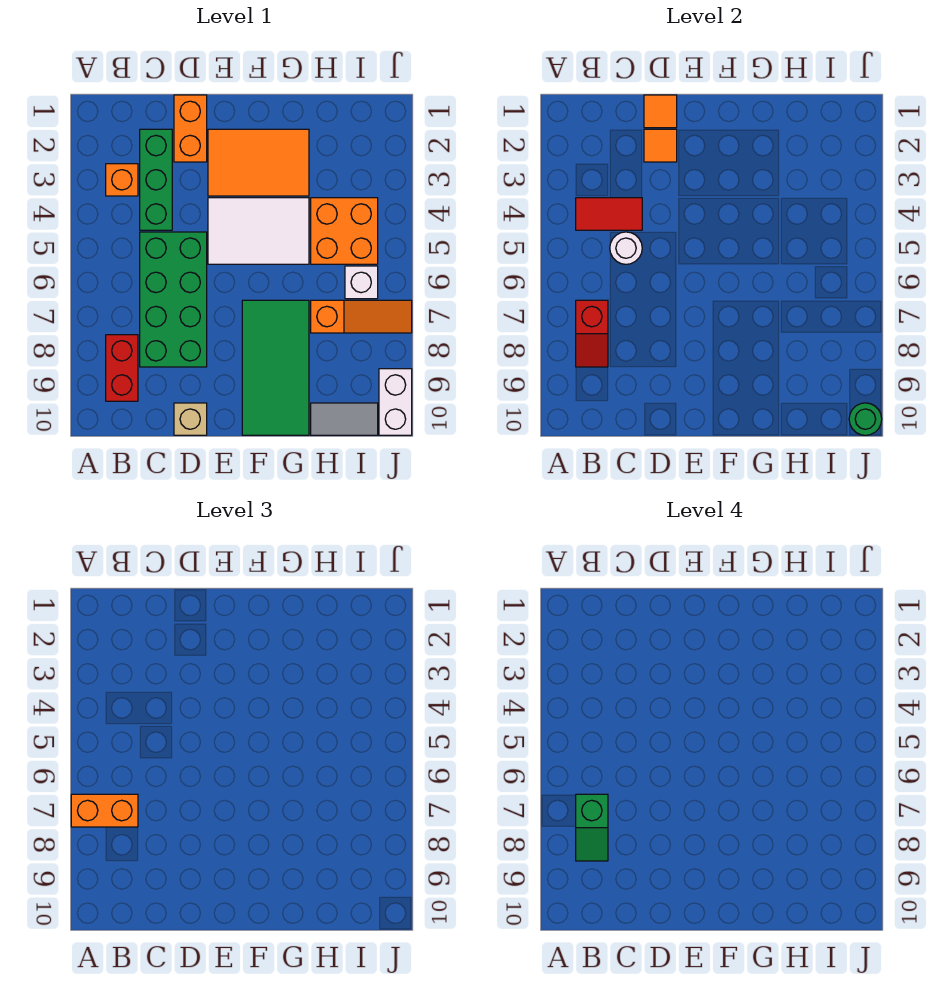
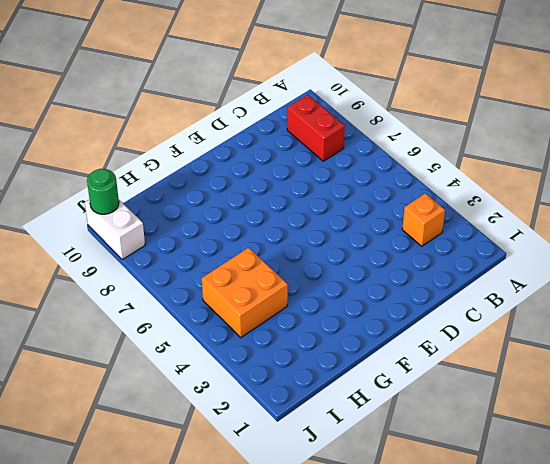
none -> green brick C2:C4 level 1
none -> green brick C5:D8 level 1
none -> orange brick D1:D2 level 1

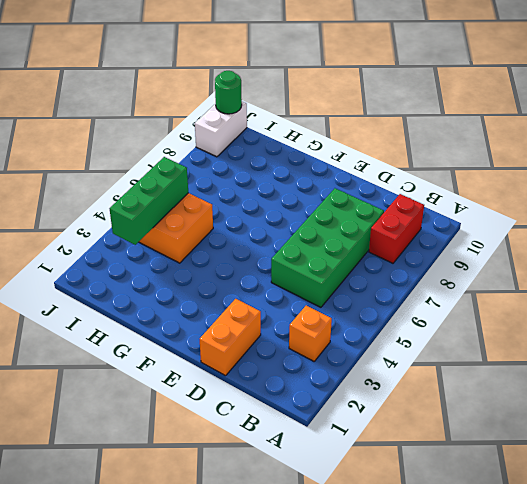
green brick I3:I5 level 2 -> green brick C2:C4 level 1
none -> tan brick D10 level 1
none -> orange tile E2:G3 level 1
none -> white tile E4:G5 level 1

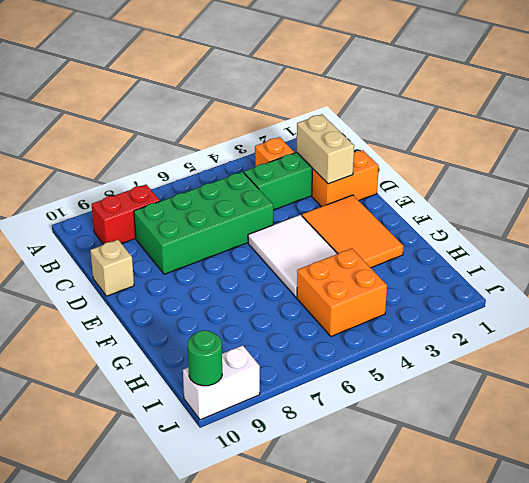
tan brick C2:D2 level 2 -> orange tile D2 level 2
none -> green tile F7:G10 level 1
none -> orange slope H7:J7 level 1 top H
none -> grey tile H10:I10 level 1

